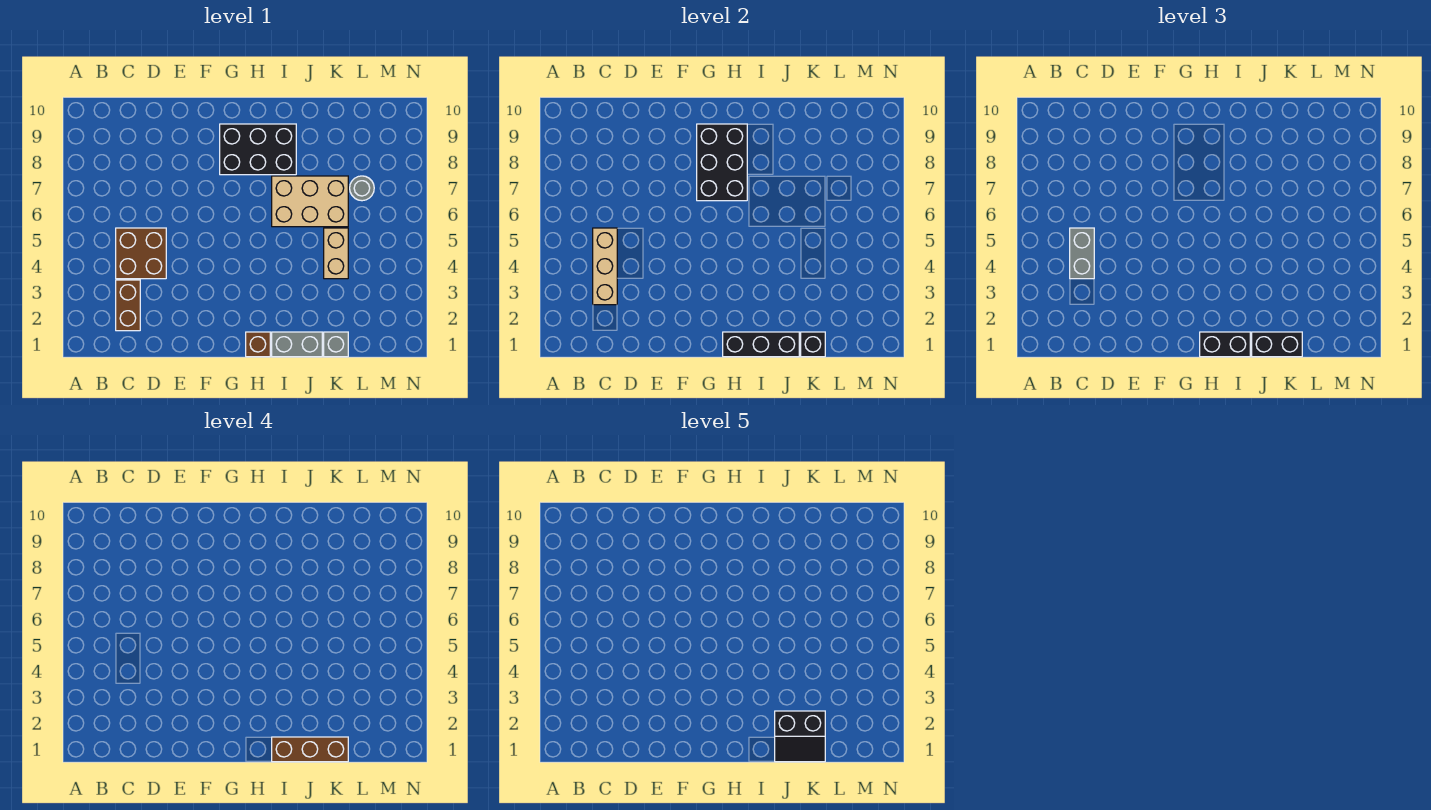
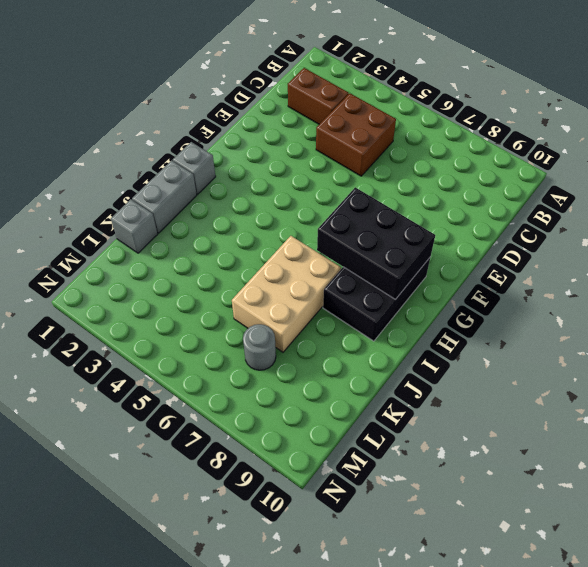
grey brick H1 level 1 -> brown brick H1 level 1
none -> tan brick K4:K5 level 1
none -> tan brick C3:C5 level 2
none -> black brick H1:J1 level 2

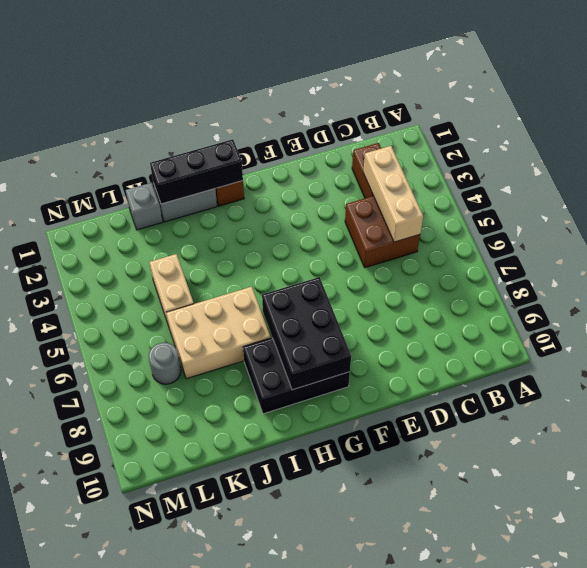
none -> black brick K1 level 2
none -> grey brick C4:C5 level 3
none -> black brick H1:I1 level 3

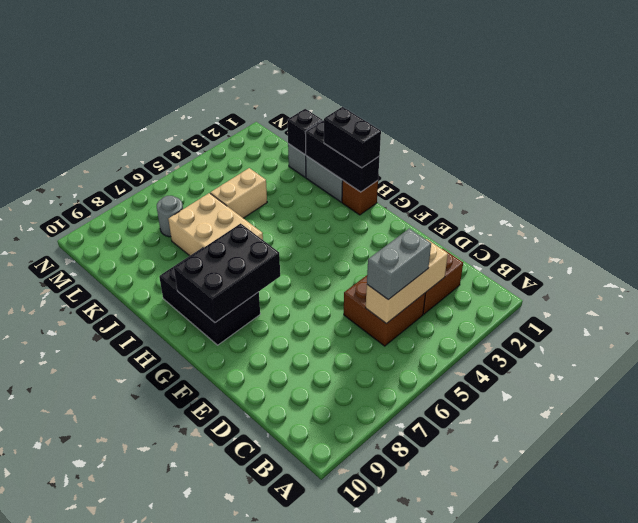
none -> black brick J1:K1 level 3
none -> brown brick I1:K1 level 4
none -> black slope J1:K2 level 5 top 2

